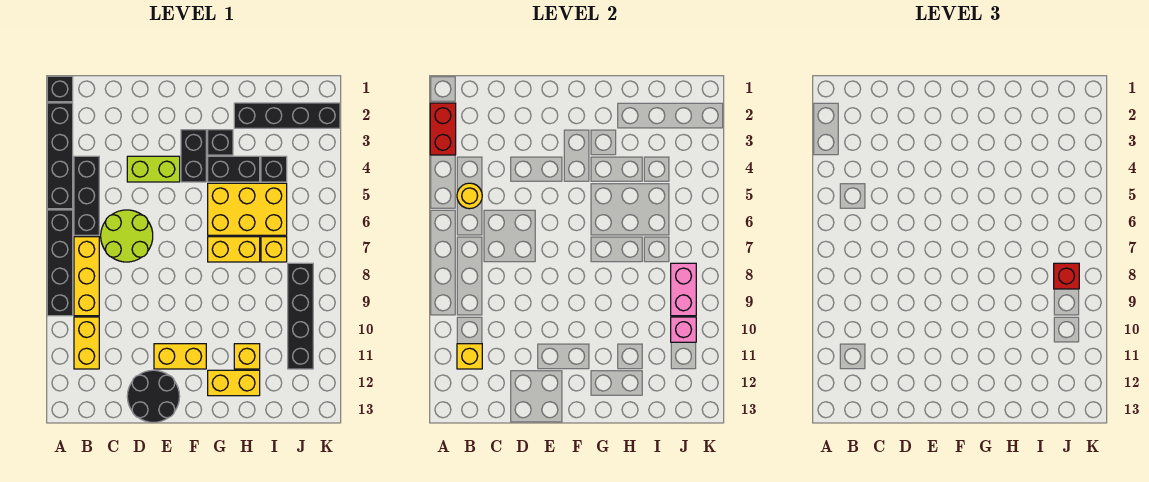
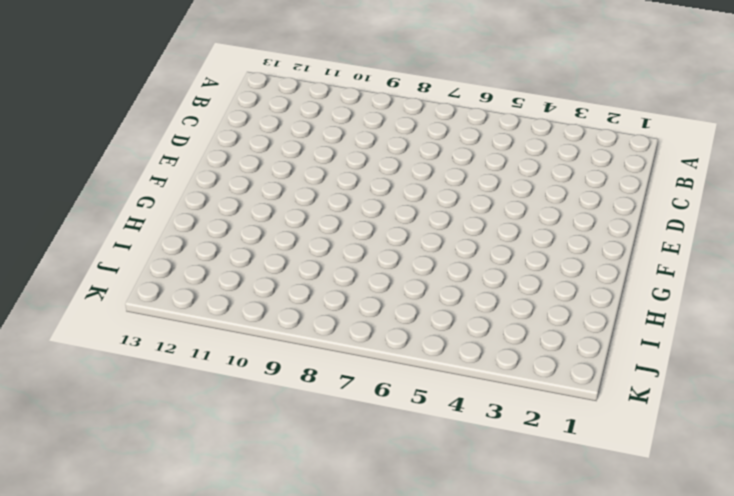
none -> black brick A1 level 1
none -> black brick A2:A5 level 1
none -> black brick A6:A9 level 1

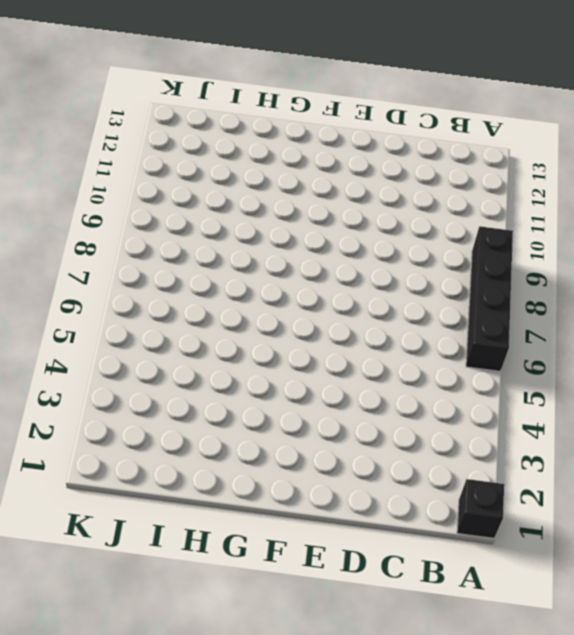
none -> black brick A2:A5 level 1
none -> black brick B4:B6 level 1
none -> yellow brick B7:B9 level 1

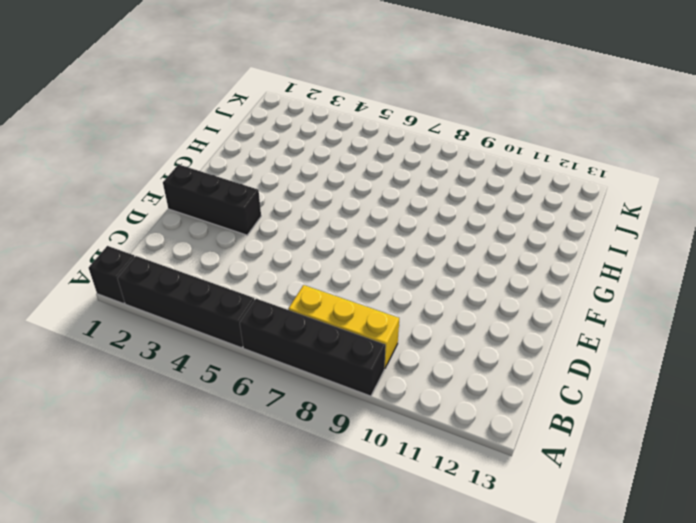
black brick E1:E3 level 1 -> black brick B4:B6 level 1
none -> yellow brick B10:B11 level 1
none -> lime round brick C6:D7 level 1
none -> lime brick D4:E4 level 1

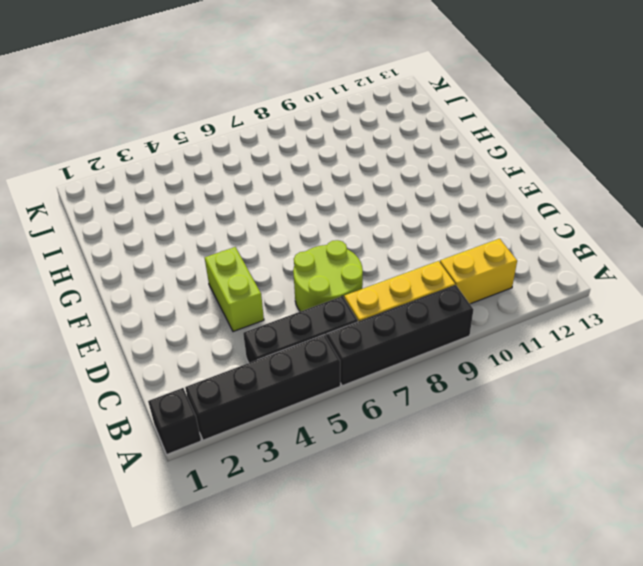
none -> black round brick D12:E13 level 1
none -> yellow brick E11:F11 level 1
none -> black brick F3:F4 level 1

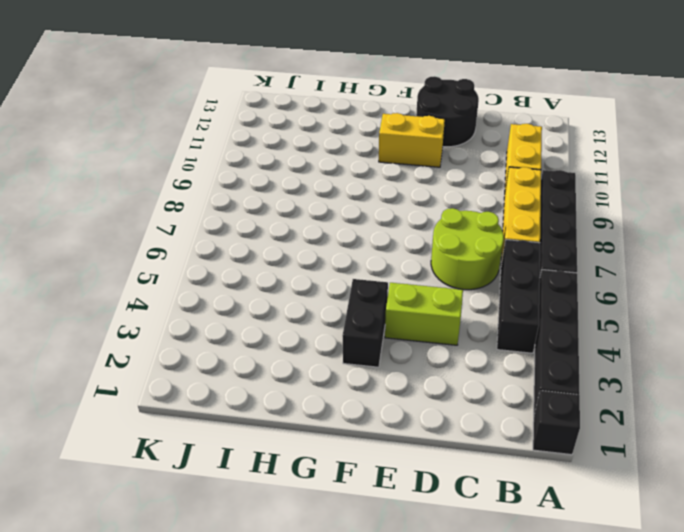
none -> black brick G3 level 1
none -> black brick G4:H4 level 1
none -> yellow brick G5:I6 level 1

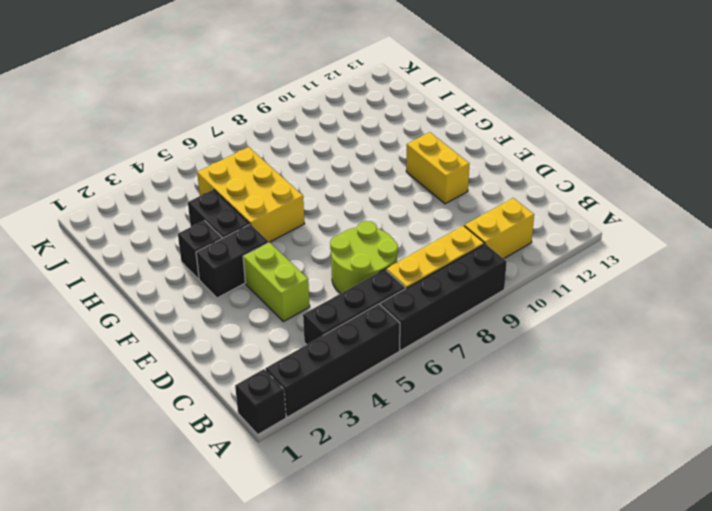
none -> black round brick D12:E13 level 1
none -> yellow brick G7:H7 level 1
none -> yellow brick G12:H12 level 1

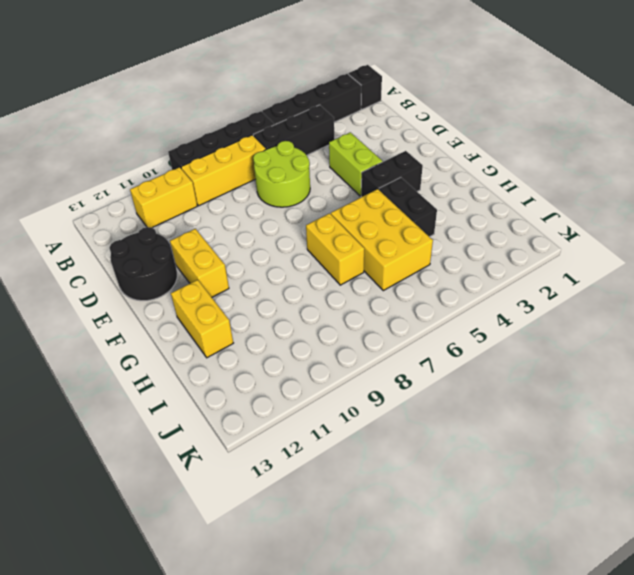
none -> black brick G3 level 1
none -> black brick H2:K2 level 1
none -> yellow brick H11 level 1

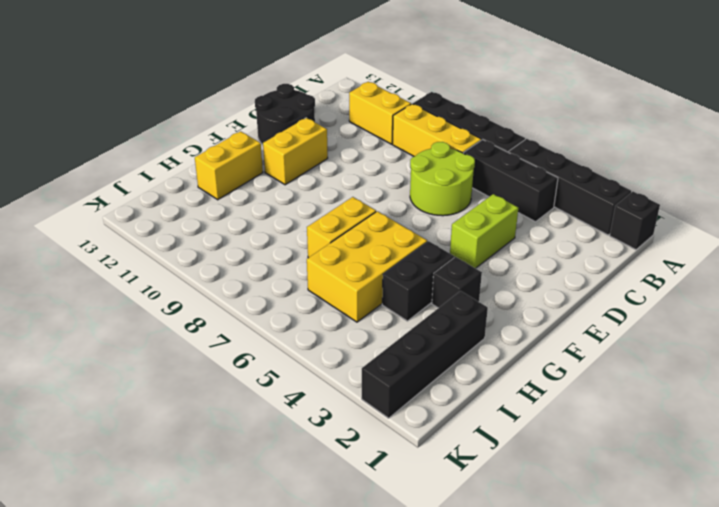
none -> black brick F3:F4 level 1
none -> yellow brick H11 level 1
none -> black brick I4 level 1

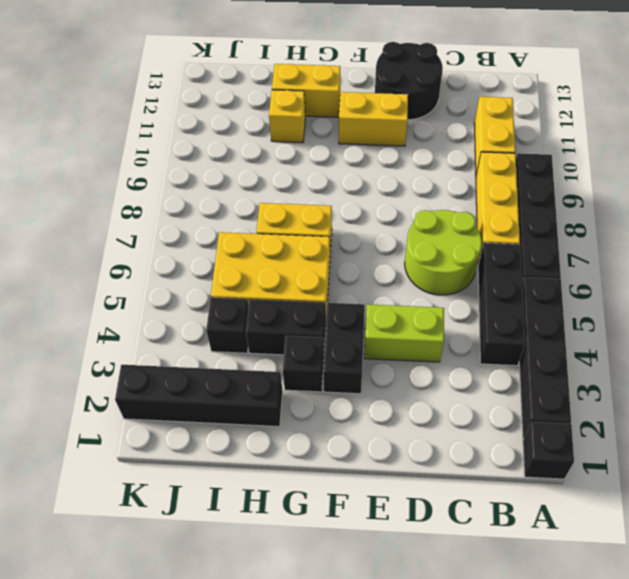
none -> yellow brick I7 level 1
none -> black brick J8:J11 level 1
none -> red brick A2:A3 level 2

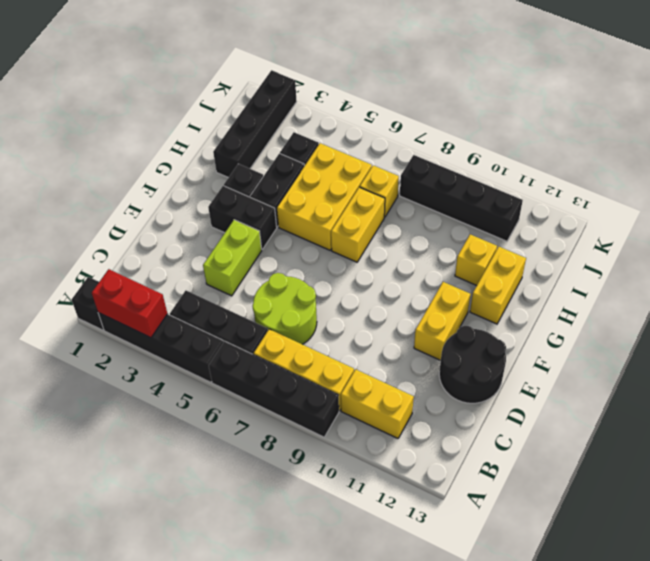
none -> yellow round brick B5 level 2
none -> yellow brick B11 level 2
none -> pink brick J8:J9 level 2

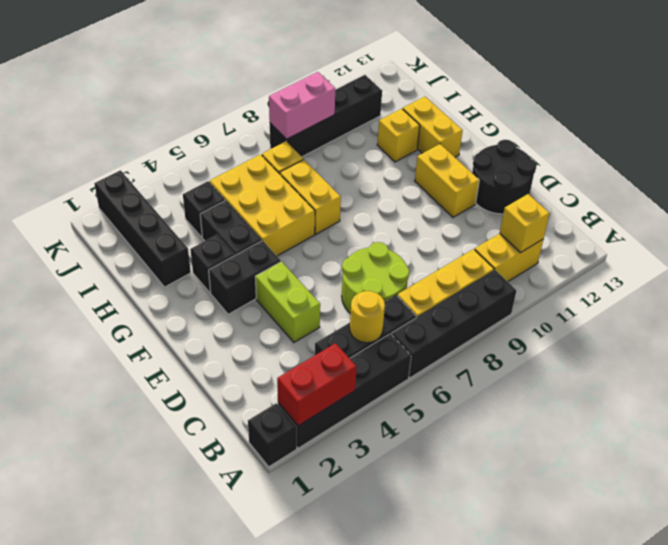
none -> pink brick J10 level 2
none -> red brick J8 level 3

